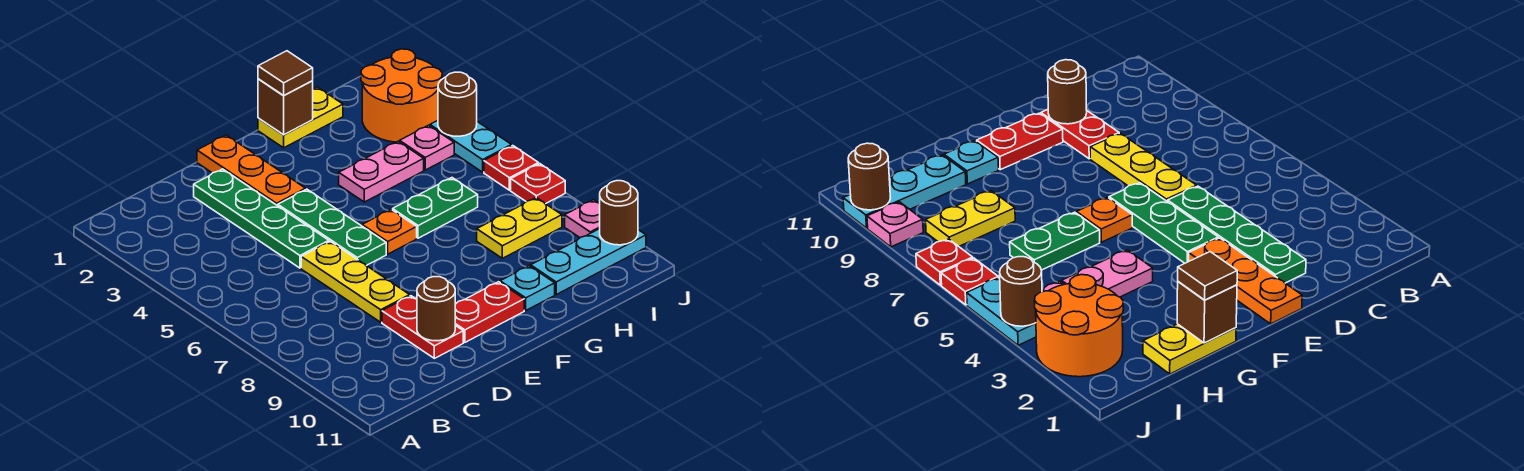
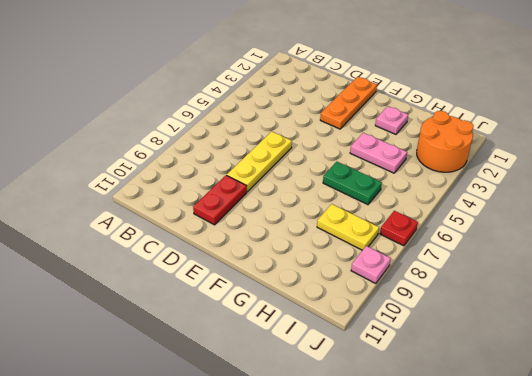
pink plate G2 level 1 -> pink plate I4 level 1
none -> green plate D2:D5 level 1
none -> green plate E4:E6 level 1
none -> red plate E10:F10 level 1

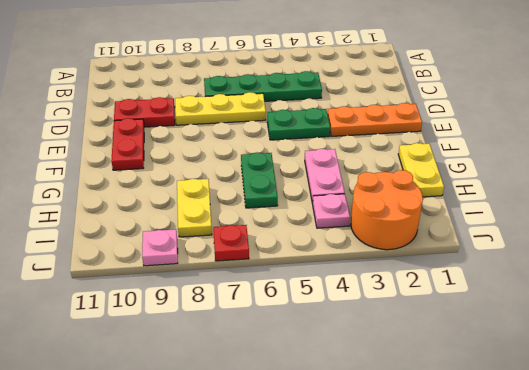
green plate C4:C7 level 1 -> green plate D2:D5 level 1
green plate E4:E5 level 1 -> green plate E4:E6 level 1
none -> orange plate F6 level 1
none -> cyan plate G10 level 1
none -> cyan plate H10:J10 level 1

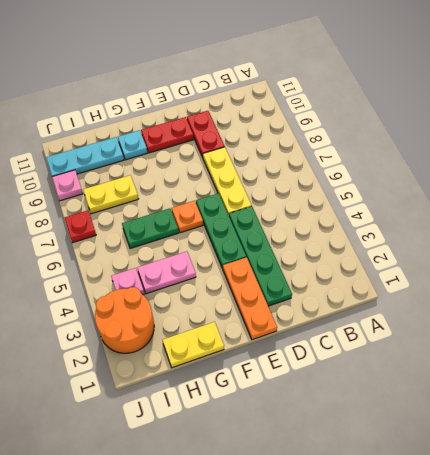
none -> cyan plate J4:J5 level 1
none -> red plate J6 level 1
none -> brown round brick D10 level 2

